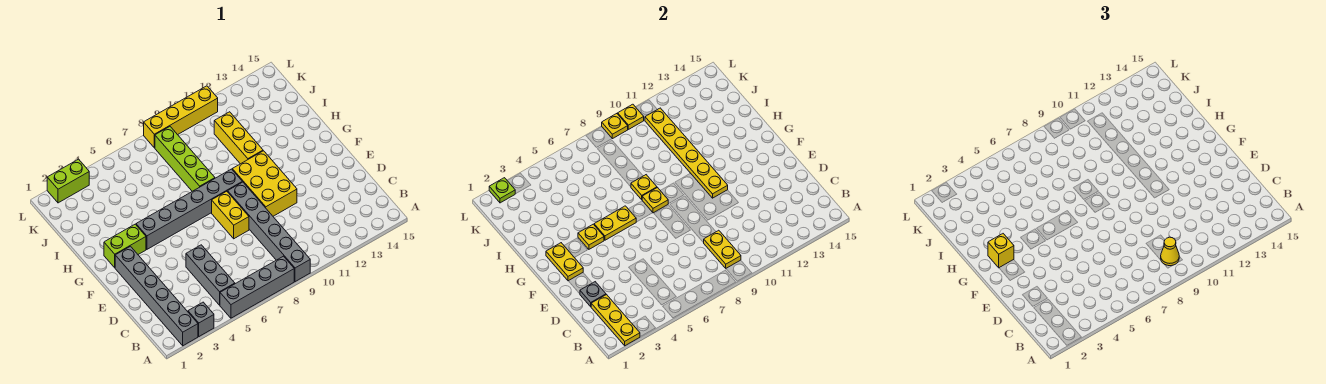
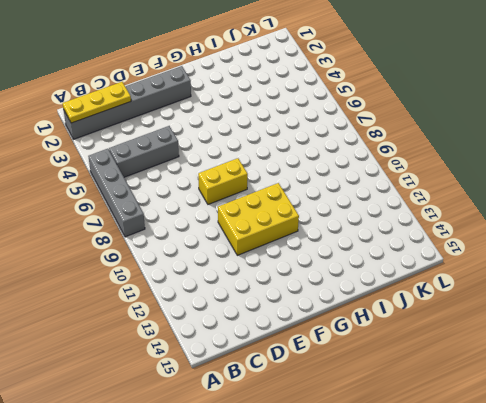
none -> grey brick A3 level 1
none -> grey brick A9:F9 level 1
none -> lime brick G2:G3 level 1

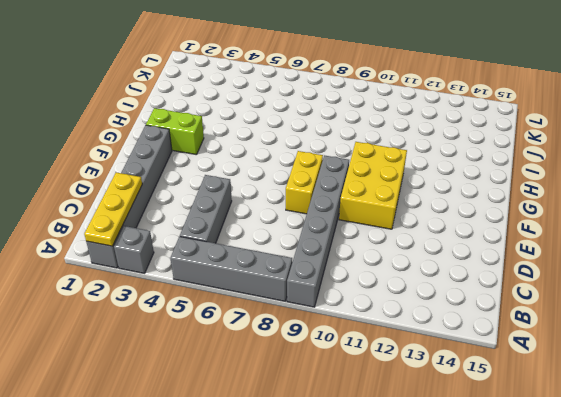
none -> grey brick G4:G9 level 1
none -> lime brick H8:K8 level 1
none -> yellow brick H11:J11 level 1

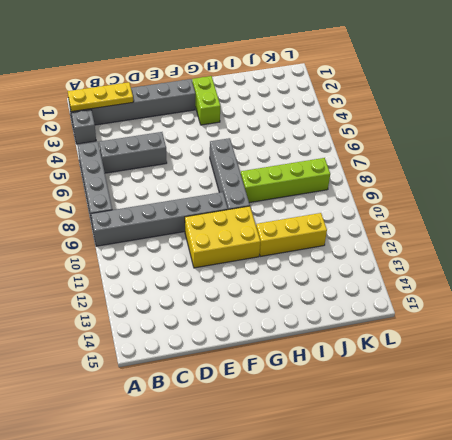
grey brick G6:G9 level 1 -> grey brick G4:G9 level 1
none -> yellow brick E8:F8 level 1
none -> lime brick L2:L3 level 1
none -> yellow brick L8:L11 level 1

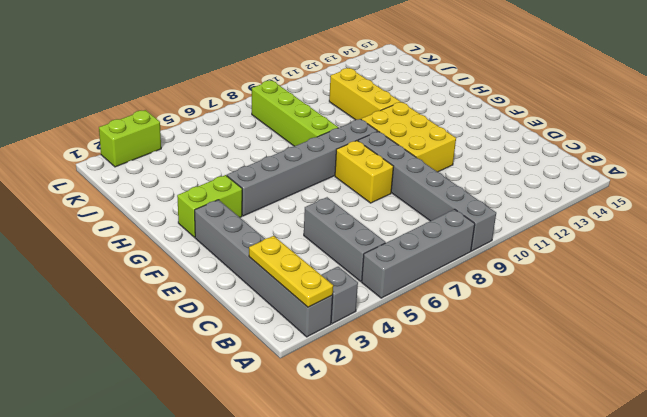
none -> yellow brick L8:L11 level 1
none -> yellow plate B9:C9 level 2
none -> grey plate D2 level 2

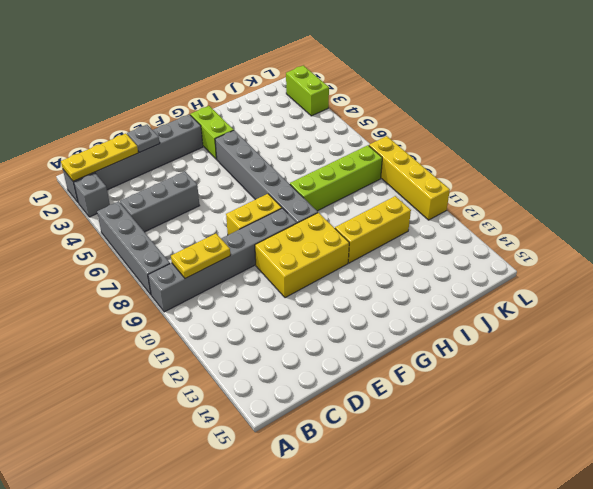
none -> yellow plate F2:G2 level 2
none -> yellow plate F11:K11 level 2
none -> yellow plate G4 level 2

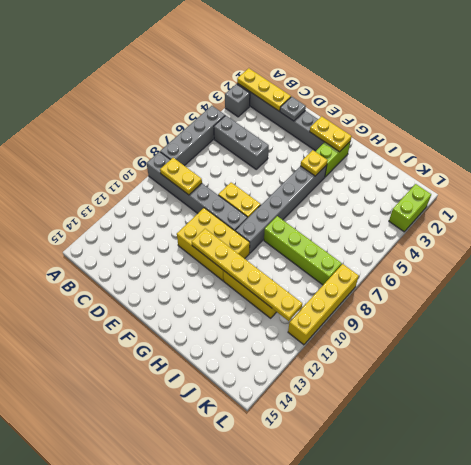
none -> yellow plate G5:G6 level 2
none -> yellow plate G8 level 2
none -> yellow plate H8 level 2

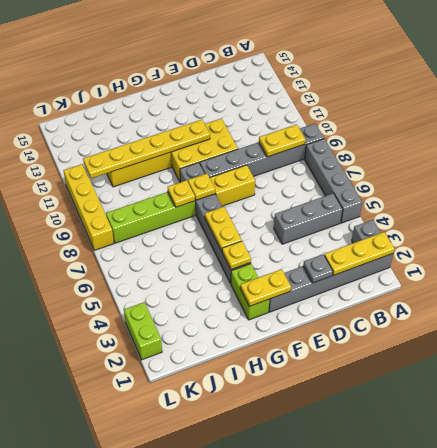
none -> lime plate L2 level 2
none -> yellow plate L9 level 2
none -> yellow plate L10 level 2

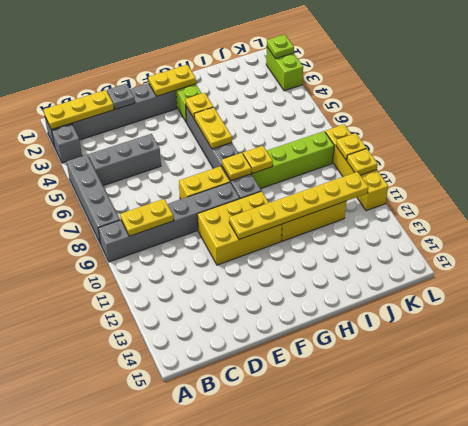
none -> yellow cone B9 level 3
none -> yellow brick G2 level 3

